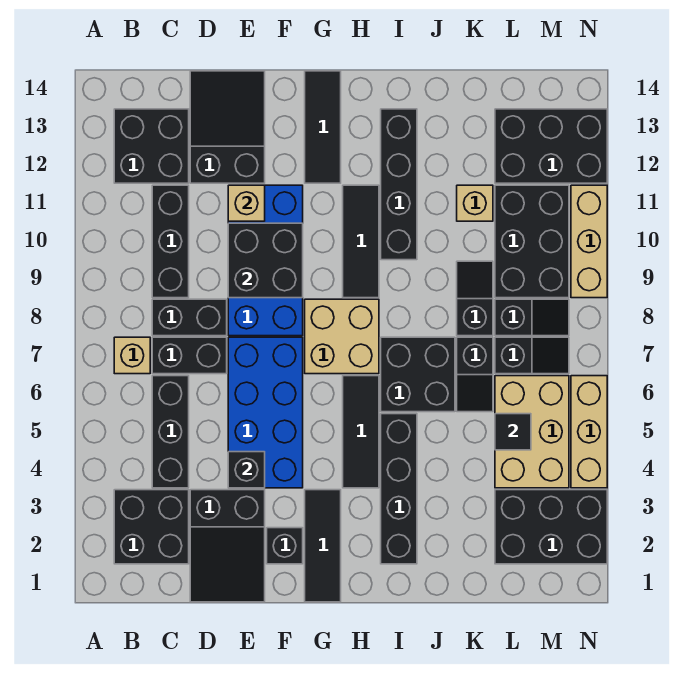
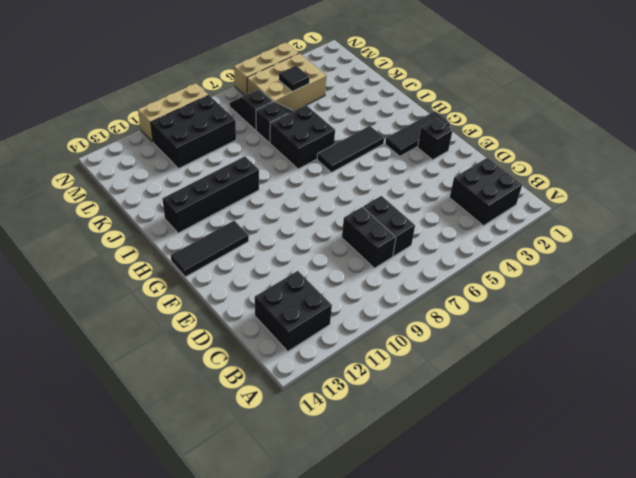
none -> tan brick B7 level 1
none -> black brick C4:C6 level 1
none -> black brick C9:C11 level 1
none -> black slope D1:E3 level 1 top 3

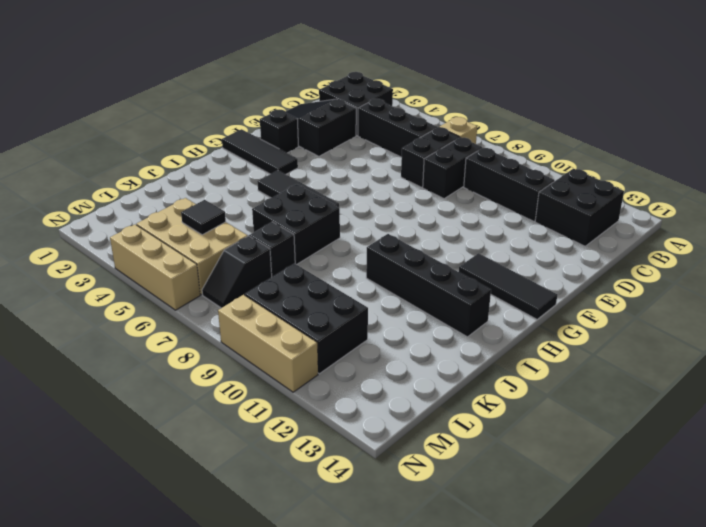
none -> black slope D12:E14 level 1 top 12
none -> blue brick E4:F7 level 1
none -> blue brick E8:F11 level 1
none -> tan brick G7:H8 level 1

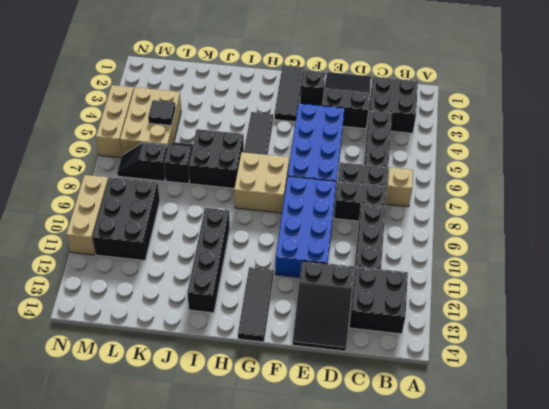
none -> black tile H9:H11 level 1
none -> black brick I2:I5 level 1
none -> black slope K8:K9 level 1 top 8
none -> tan brick K11 level 1

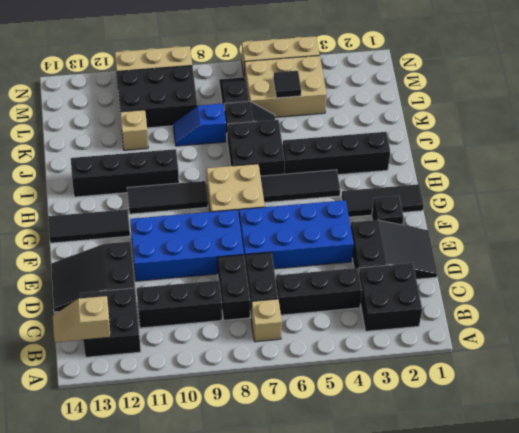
tan slope B13:B14 level 2 top 13 -> none
blue slope K8:K9 level 1 top 8 -> black slope K8:K9 level 1 top 8
none -> black brick L2:N3 level 1
none -> black slope L8:M8 level 1 top L
none -> black brick L12:N13 level 1
none -> black brick E4 level 2

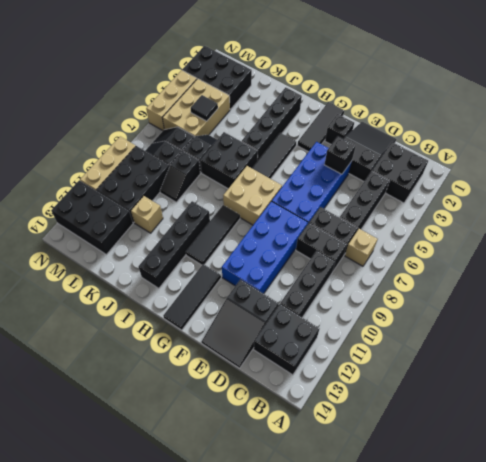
none -> black brick E9:F10 level 2
none -> tan brick E11 level 2

